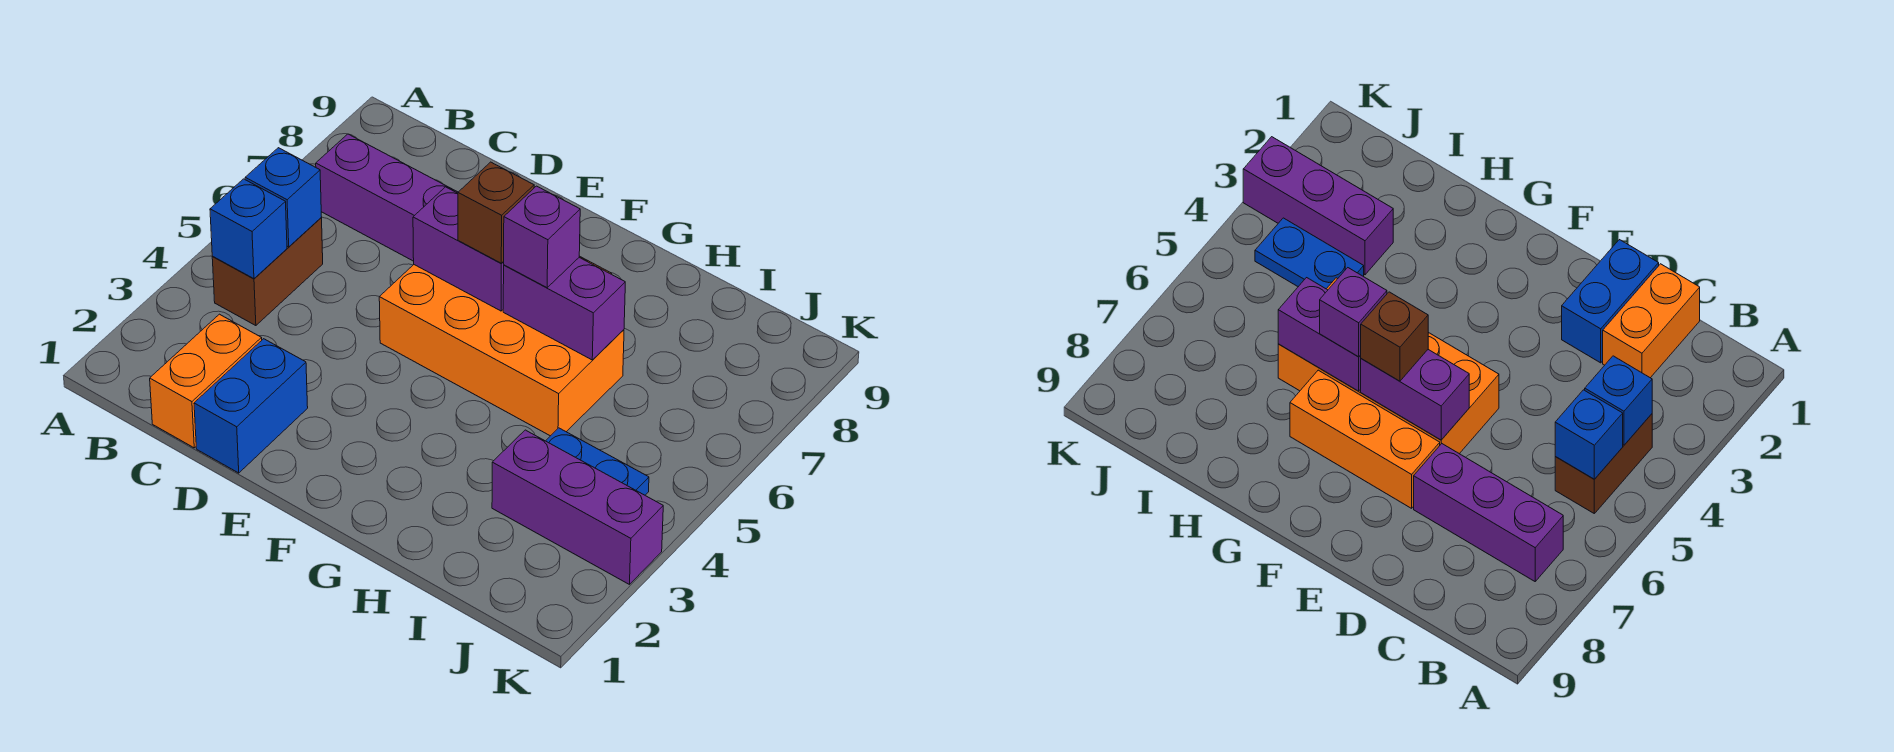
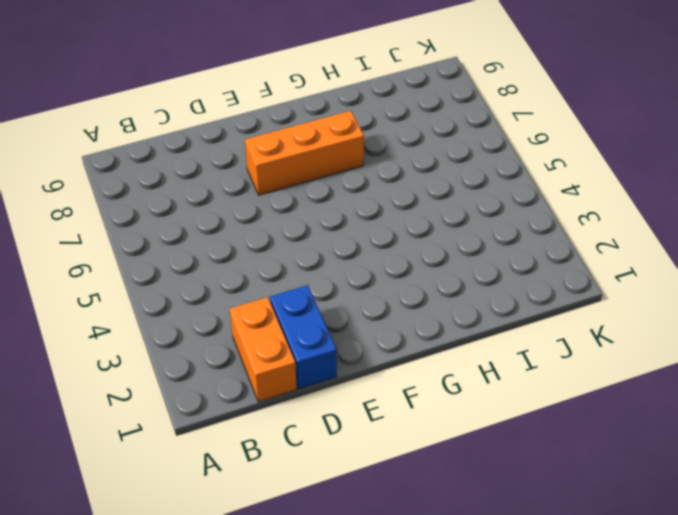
none -> brown brick B4:B5 level 1
none -> purple brick B7:D7 level 1
none -> orange brick E5:H6 level 1

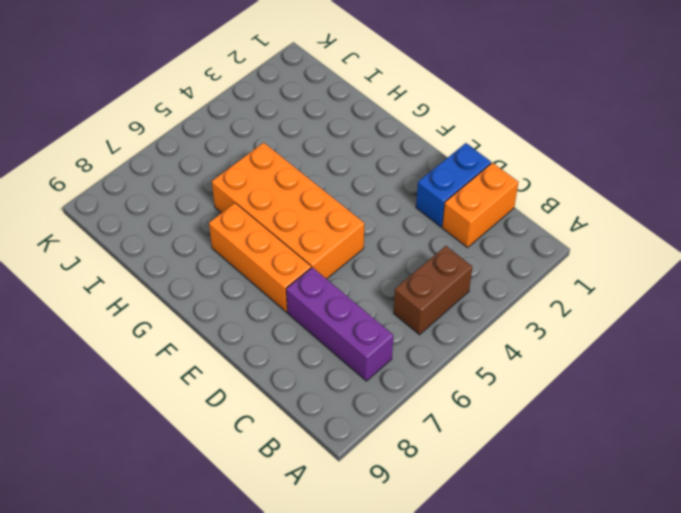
none -> purple brick I3:K3 level 1
none -> blue plate I4:J4 level 1
none -> blue brick B4 level 2

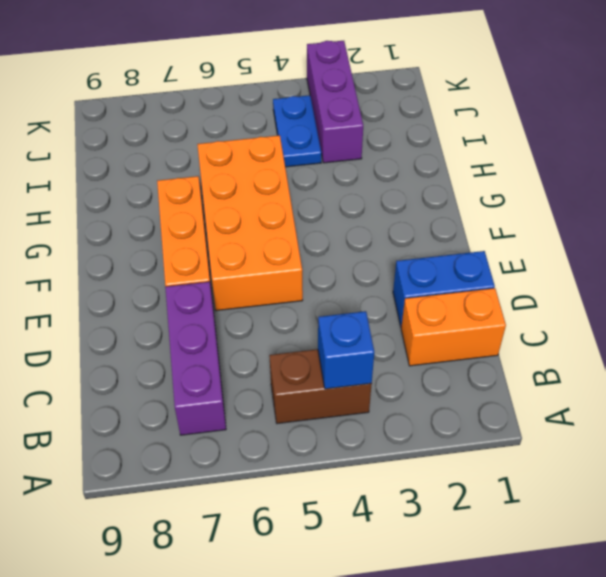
none -> blue brick B5 level 2
none -> purple brick E6:F6 level 2
none -> purple brick G6:H6 level 2

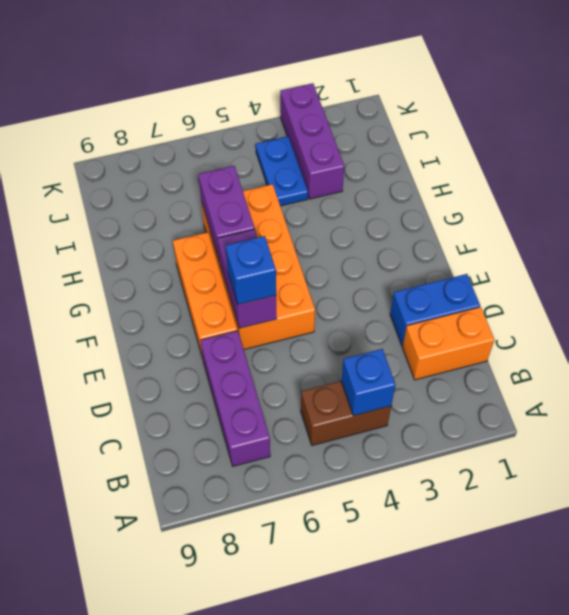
blue brick E6 level 3 -> blue brick B5 level 2
none -> brown brick F6 level 3
none -> purple brick G6 level 3

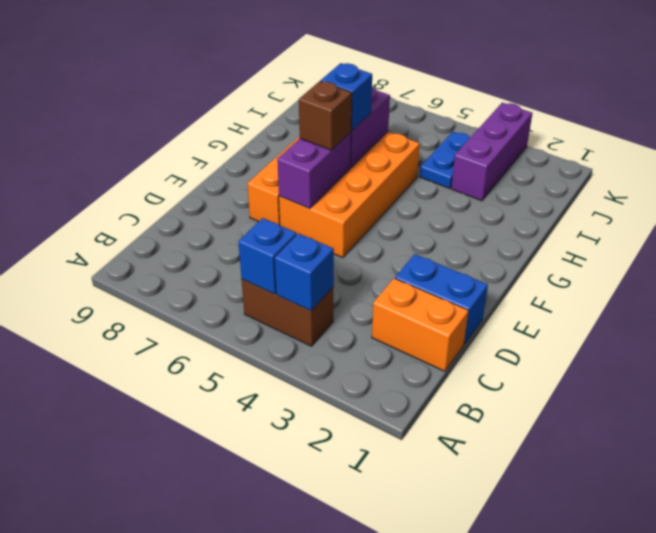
blue brick G6 level 3 -> purple brick G6 level 3
none -> purple brick B7:D7 level 1

